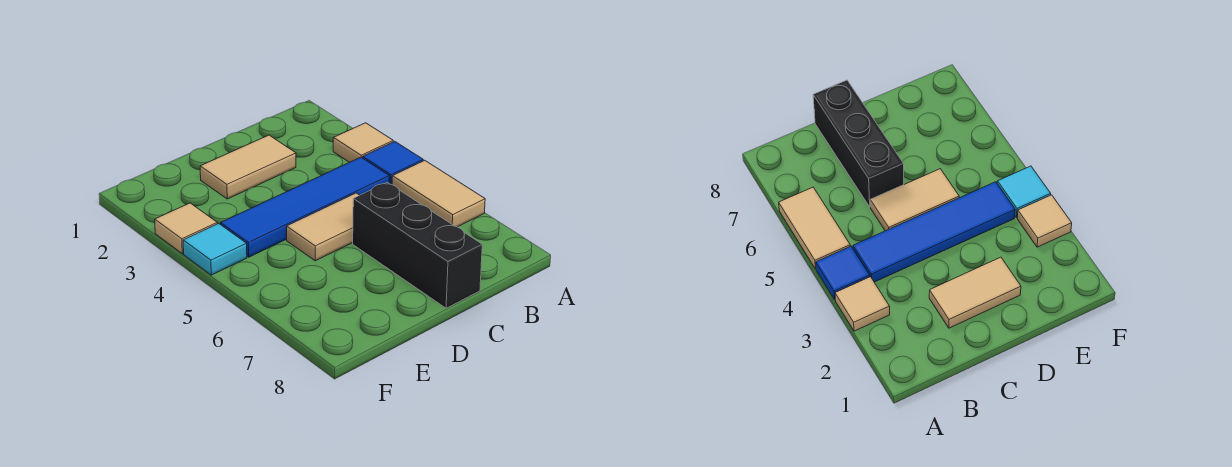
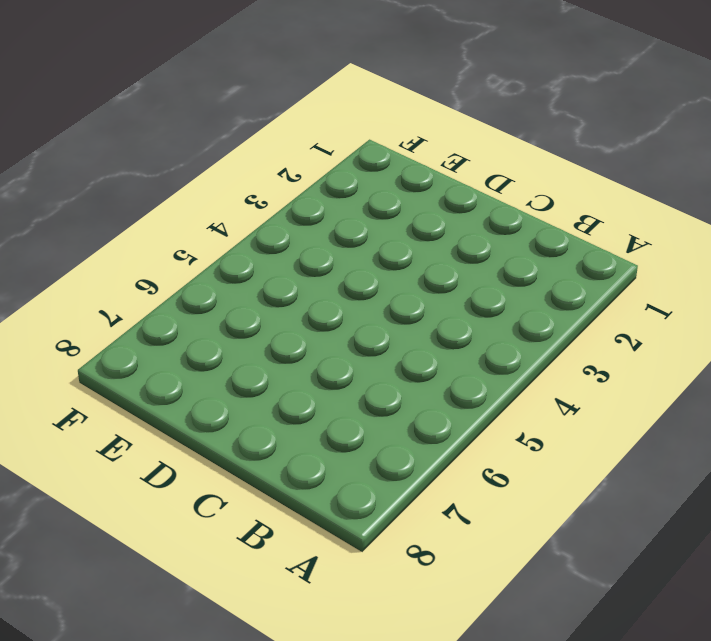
none -> tan tile A3 level 1
none -> blue tile A4 level 1

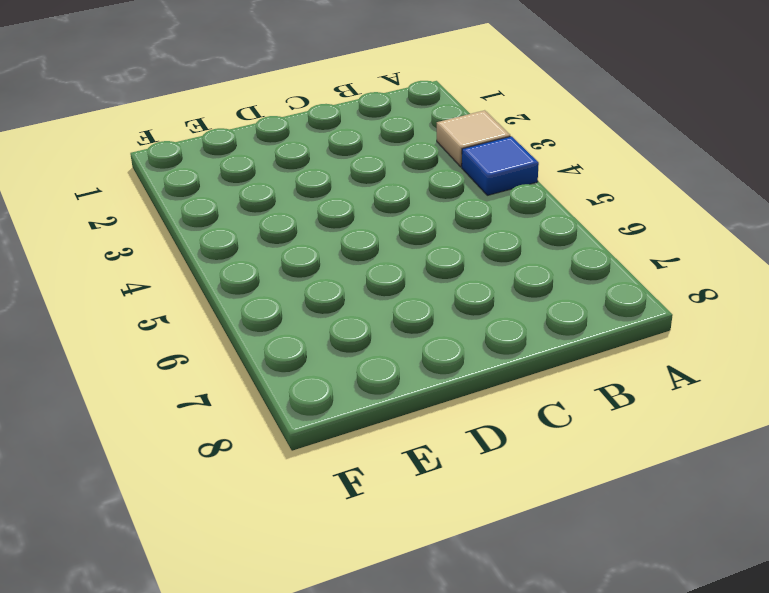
none -> tan tile A5:A6 level 1
none -> blue tile B4:E4 level 1

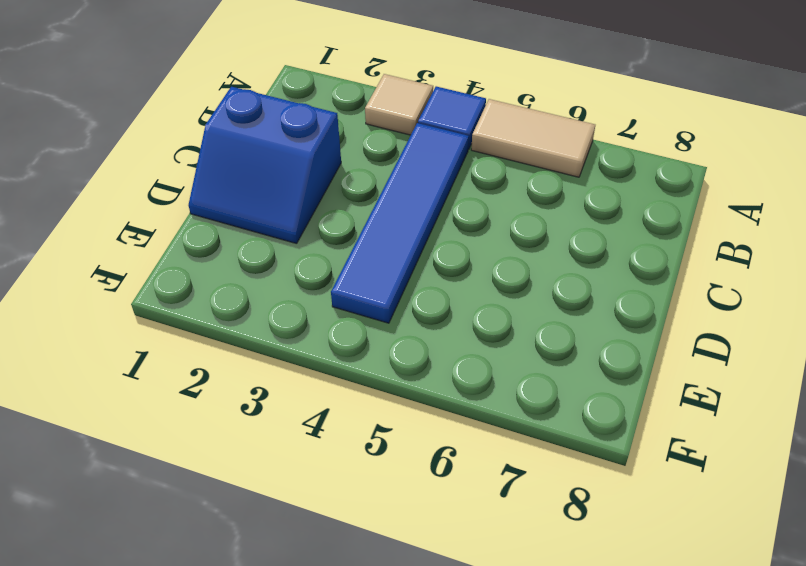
blue slope C1:D2 level 1 top C -> tan tile C2:D2 level 1
none -> tan tile C5:D5 level 1
none -> black brick C6:C8 level 1

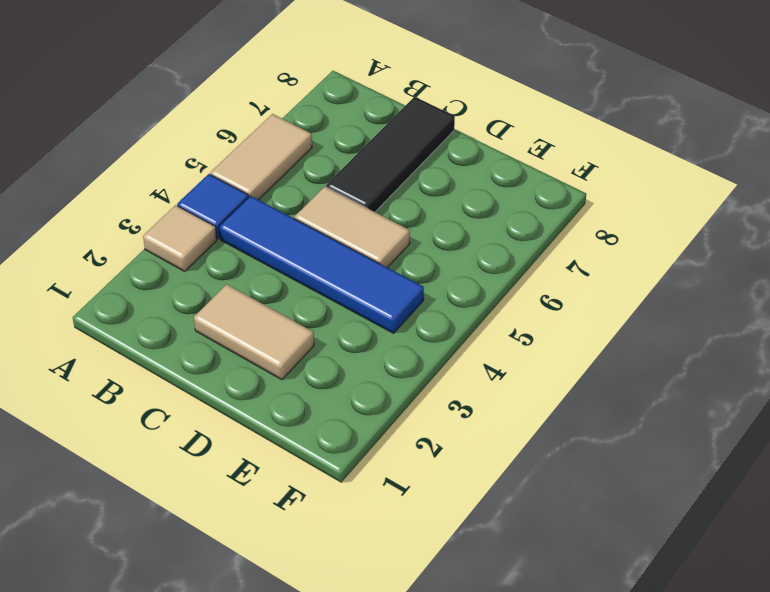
black tile C6:C8 level 1 -> black brick C6:C8 level 1
none -> tan tile F3 level 1
none -> cyan tile F4 level 1

